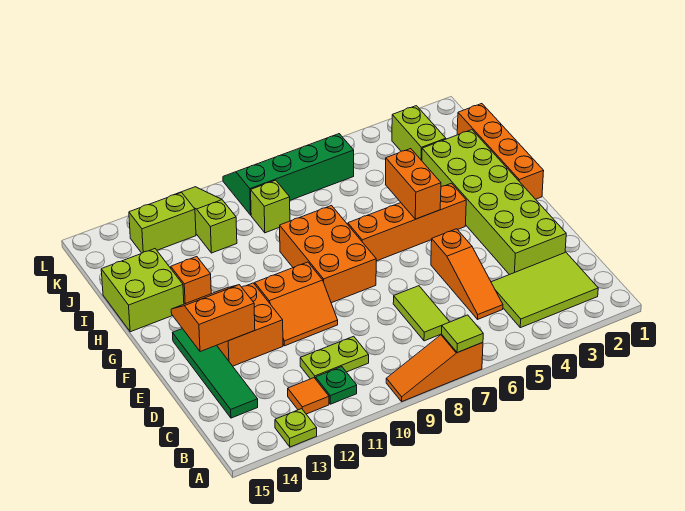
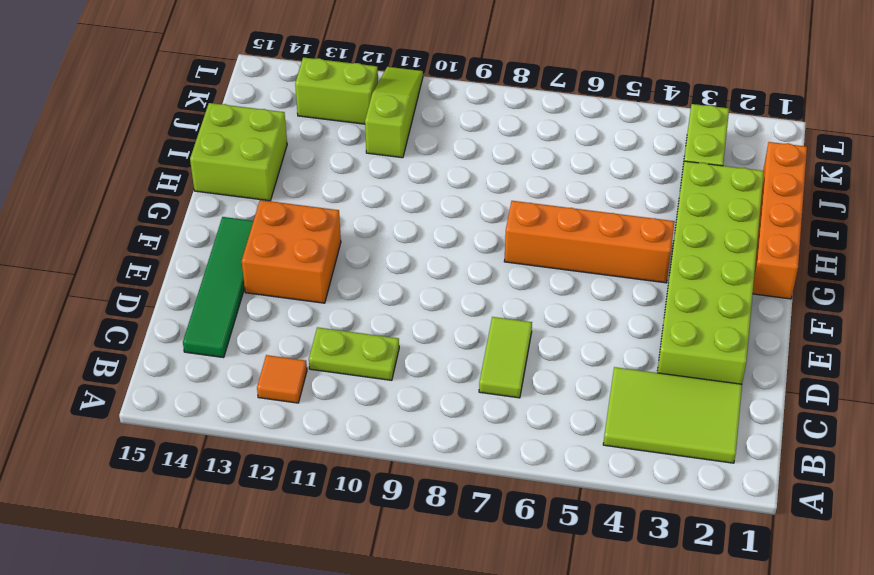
none -> orange slope A7:A9 level 1 top 7
none -> lime plate A13 level 1
none -> green plate B11 level 1

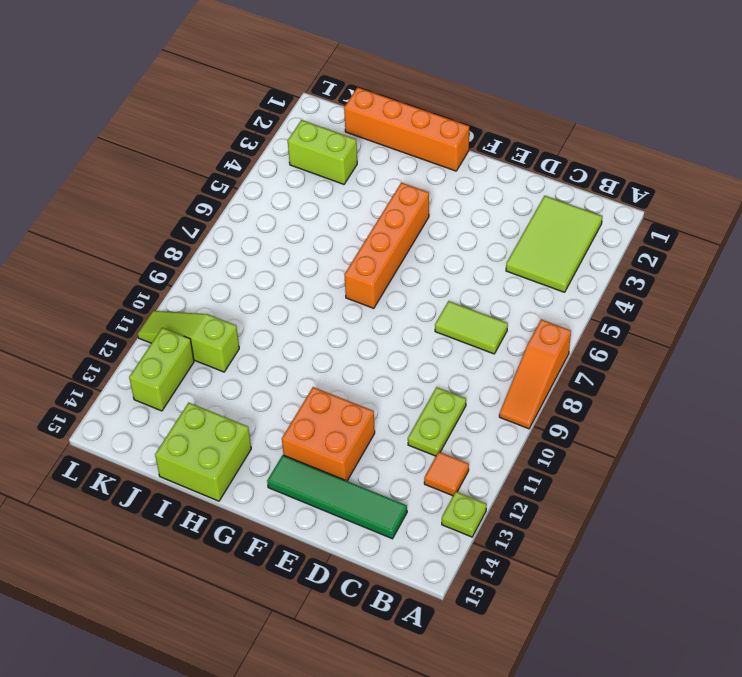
none -> green plate B11 level 1
none -> orange slope C5:E5 level 1 top E
none -> lime brick D2:I3 level 1

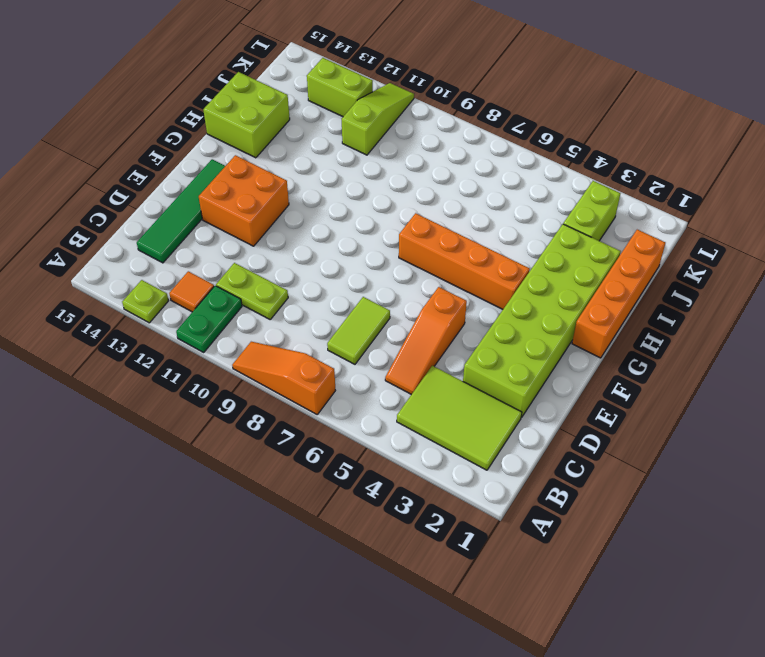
green plate A11:B11 level 1 -> green plate B11 level 1
none -> orange slope E10:F11 level 1 top F
none -> orange brick F8:H9 level 1
none -> orange brick H13 level 1

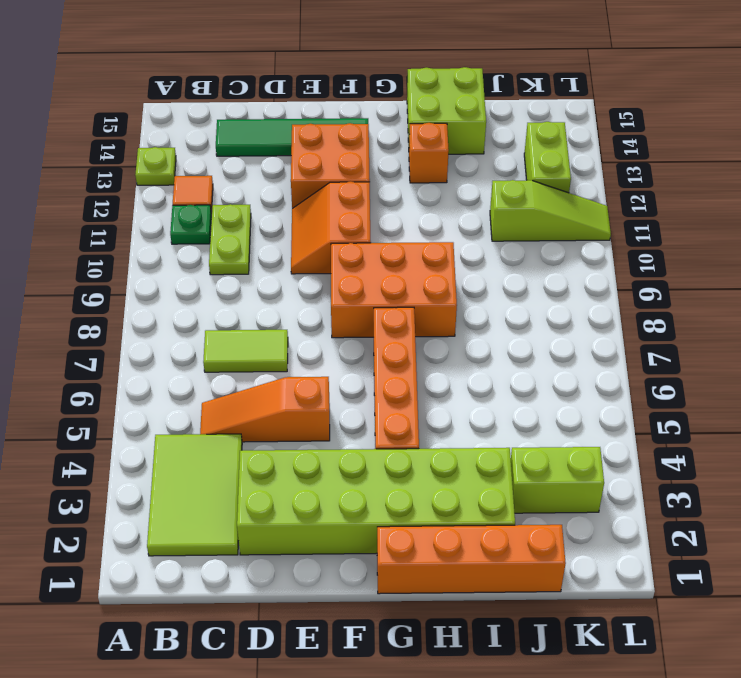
none -> orange slope A7:A9 level 1 top 7
none -> lime brick J9 level 1
none -> green slope K6:L9 level 1 top K

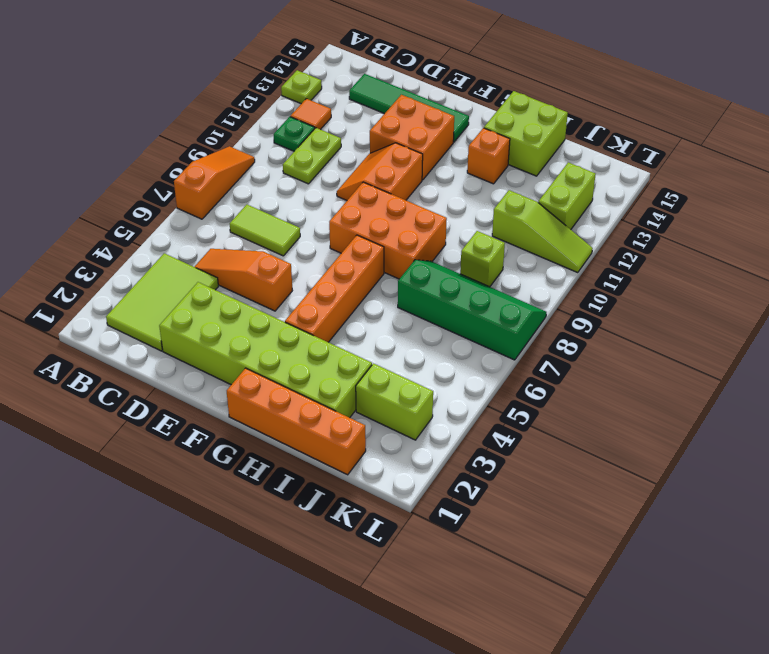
green slope I7:L8 level 1 top 7 -> green slope K6:L9 level 1 top K
none -> lime tile A7 level 2
none -> orange slope E13:F14 level 2 top E
none -> orange brick G5:H5 level 2

